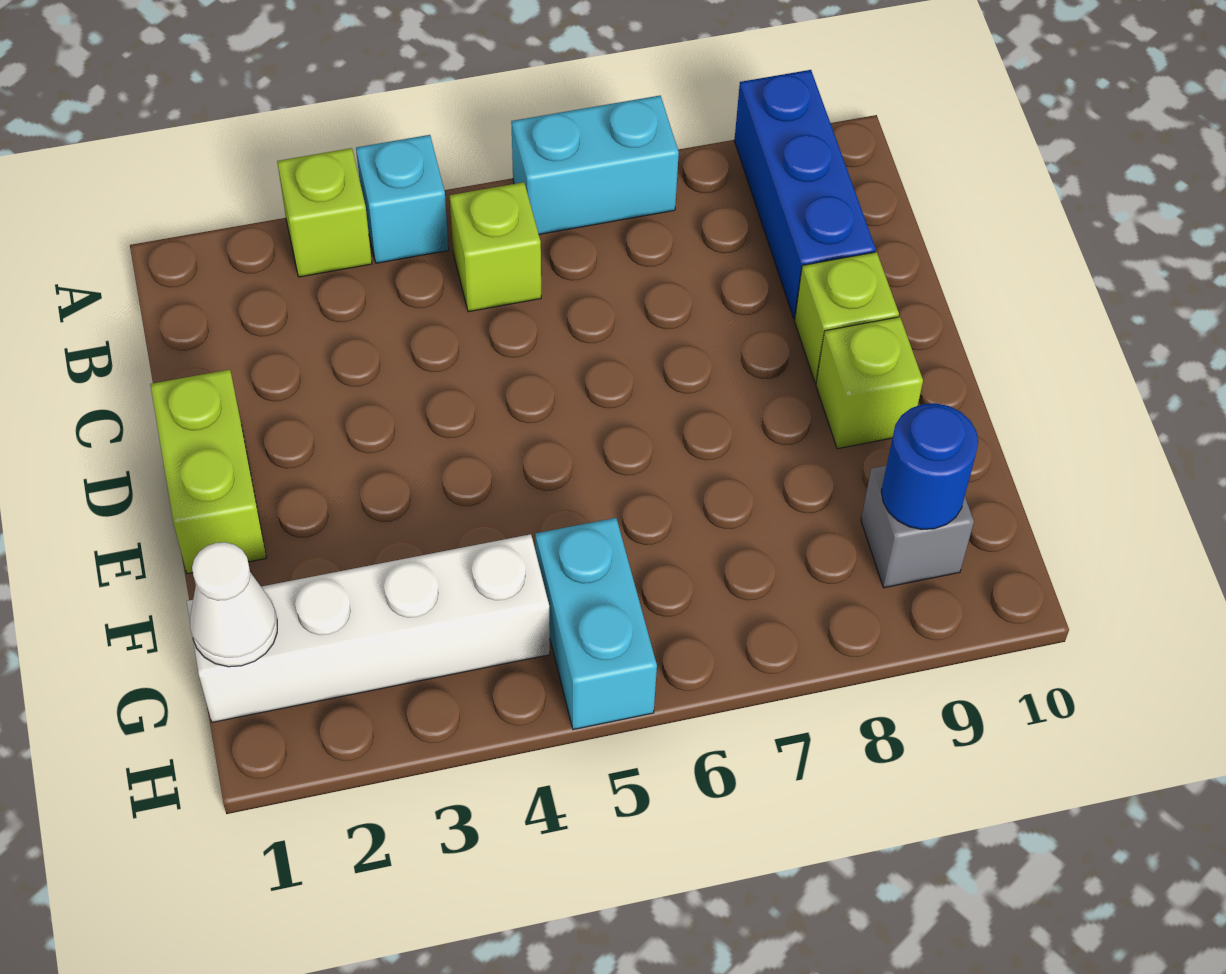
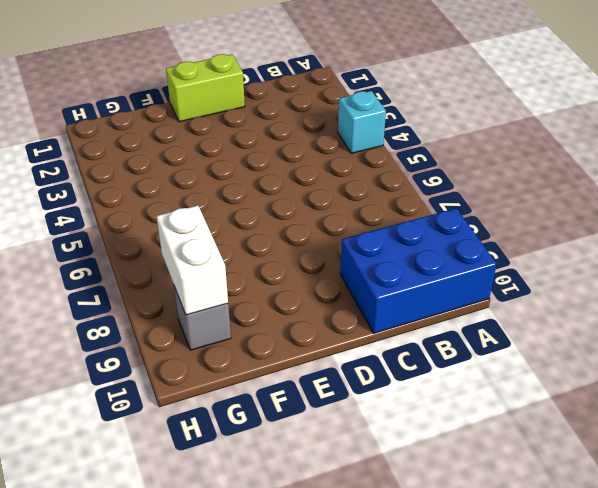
blue brick A9:C10 level 1 -> blue brick A9:C9 level 1
white brick G8:G9 level 2 -> blue round brick G9 level 2
none -> lime brick A3 level 1
none -> cyan brick A6:A7 level 1
none -> lime brick B5 level 1

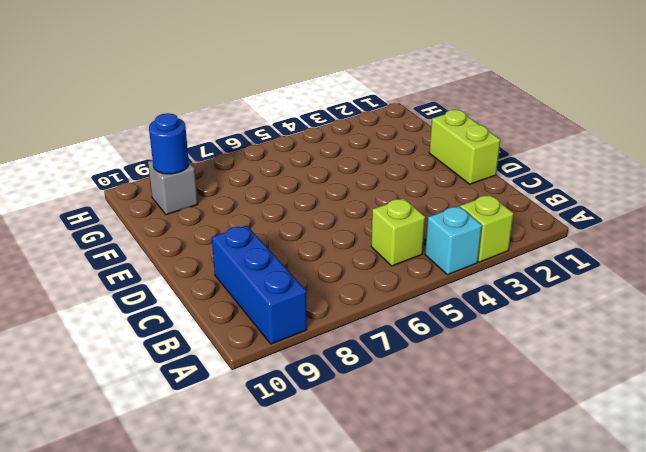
none -> cyan brick A6:A7 level 1
none -> lime brick D9 level 1
none -> lime brick E9 level 1

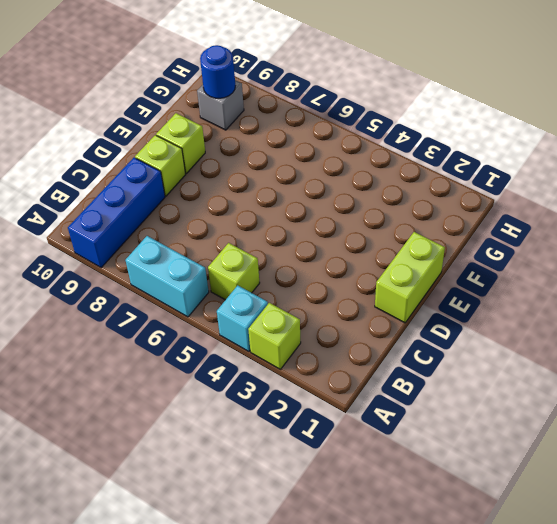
none -> white brick G1:G4 level 1
none -> cyan brick G5:H5 level 1
none -> white cone G1 level 2

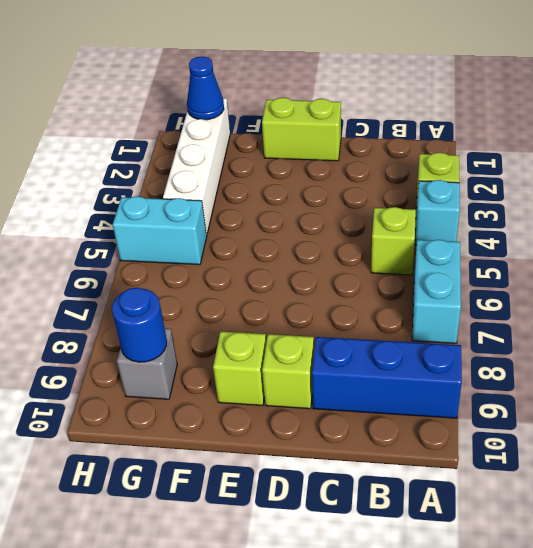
blue cone G1 level 2 -> white cone G1 level 2

